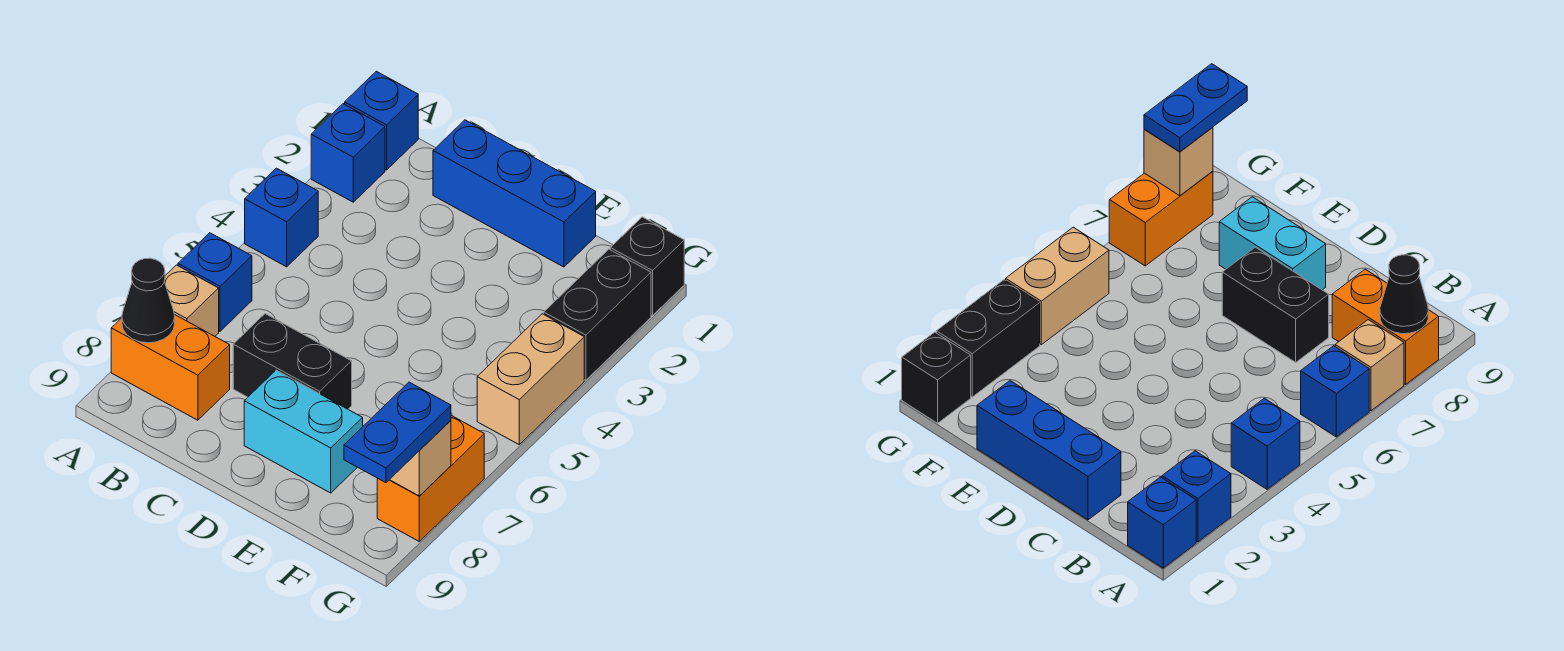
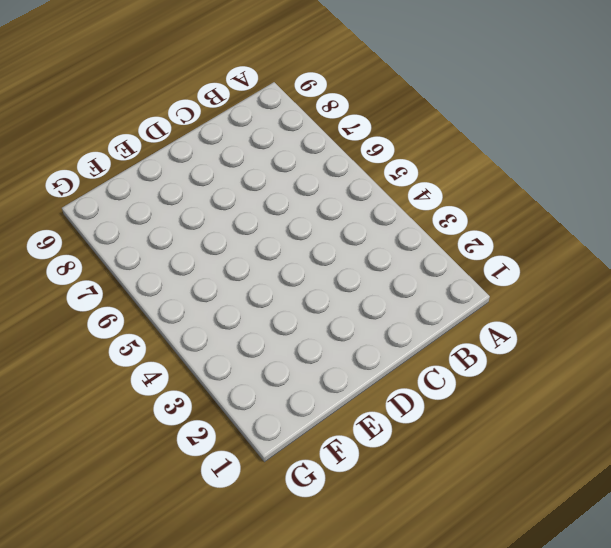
none -> blue brick A1 level 1
none -> blue brick A2 level 1
none -> blue brick A4 level 1

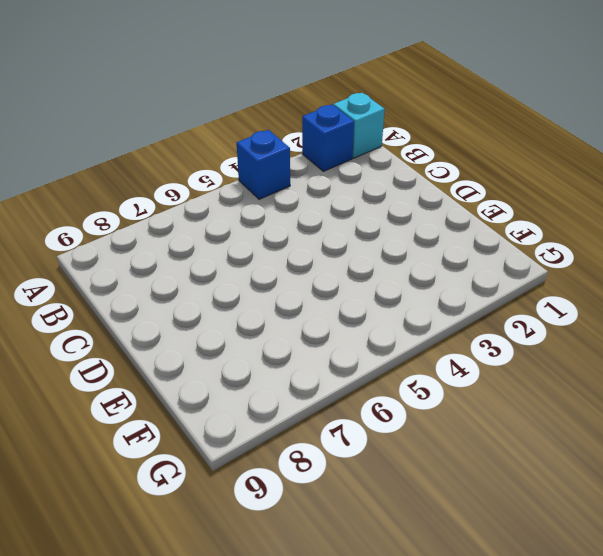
cyan brick A1 level 1 -> blue brick A1 level 1
none -> blue brick A6 level 1
none -> tan brick A7 level 1
none -> orange brick A8:B8 level 1

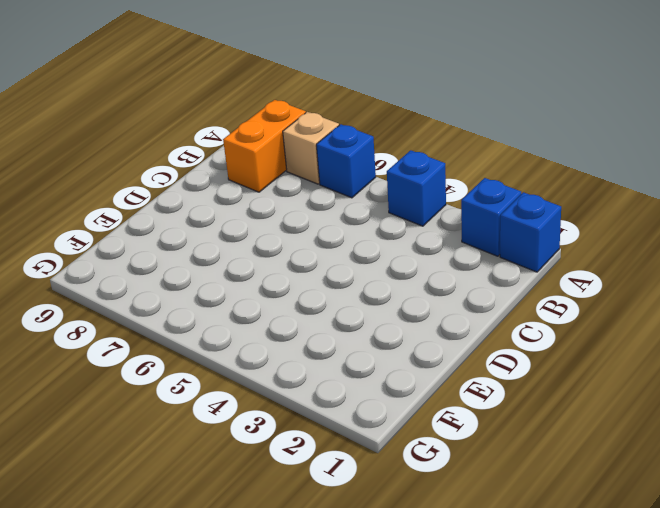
none -> blue brick C1:E1 level 1
none -> black brick C7:D7 level 1
none -> cyan brick D8:E8 level 1

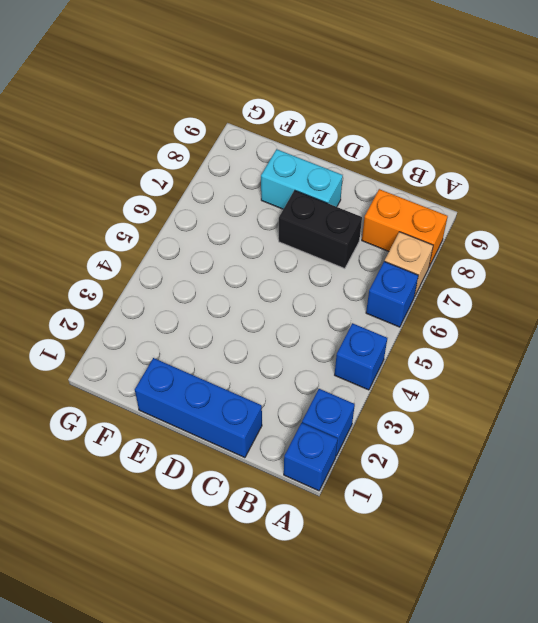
none -> black brick G1 level 1
none -> black brick G2:G3 level 1
none -> tan brick G4:G5 level 1

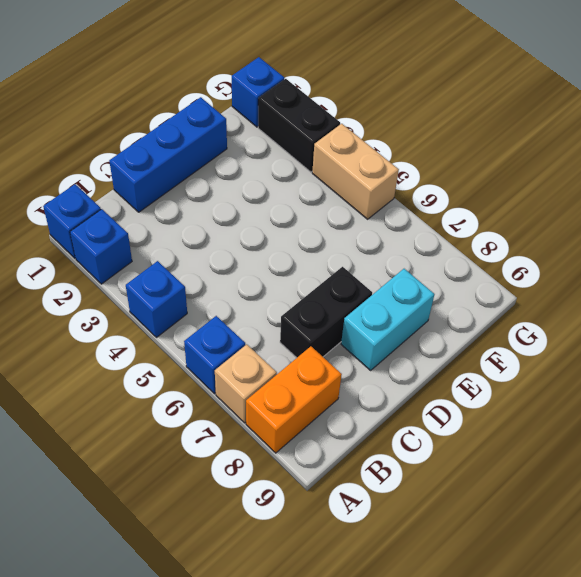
blue brick G1 level 1 -> black brick G1 level 1
none -> orange brick G7:G8 level 1
none -> black cone A8 level 2
none -> tan brick G8 level 2

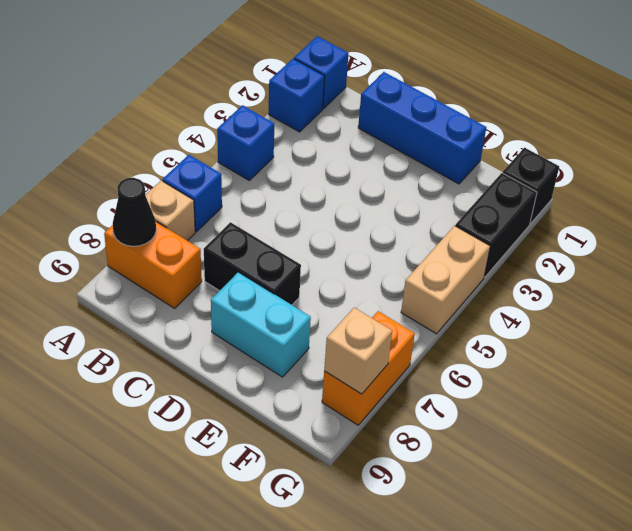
none -> blue plate G8:G9 level 3

